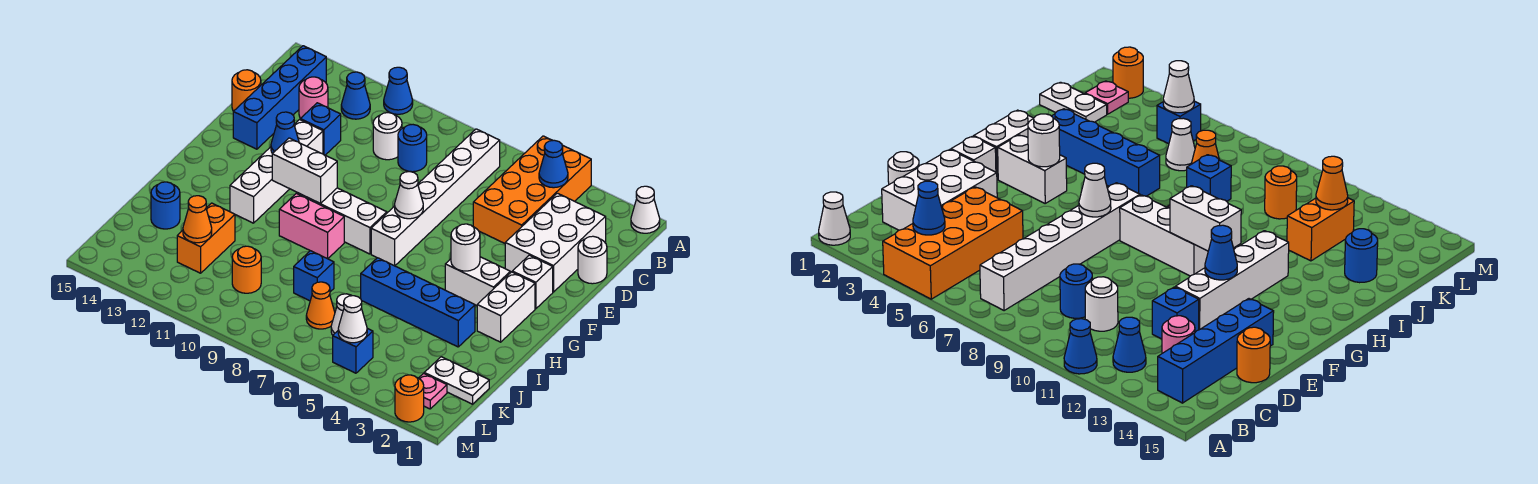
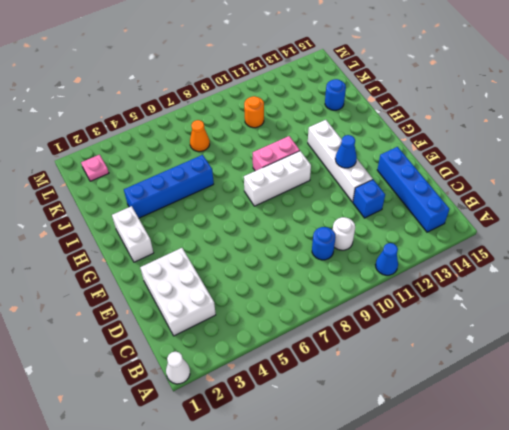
none -> orange brick A4:D5 level 1
none -> white brick B7:G7 level 1
none -> blue cone B12 level 1
none -> pink round brick C13 level 1

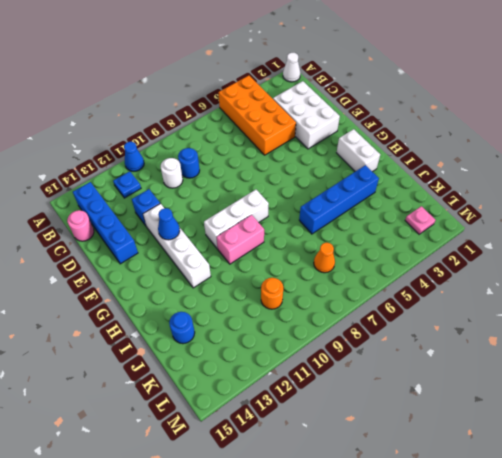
blue plate B12 level 1 -> blue cone B12 level 1
pink round brick C15 level 1 -> pink round brick C13 level 1
none -> white brick B7:G7 level 1
none -> white round brick D1 level 1
none -> orange round brick D15 level 1
none -> white brick F2 level 1

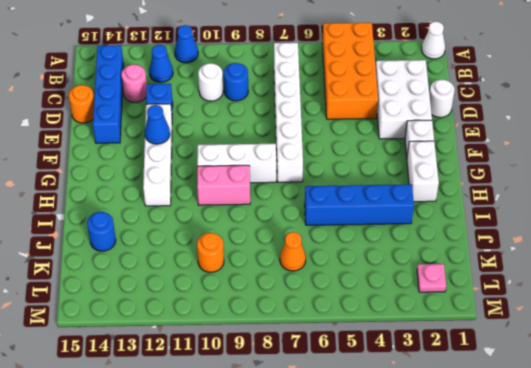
none -> white brick G3:G4 level 1
none -> blue brick J8 level 1
none -> orange brick J12:K12 level 1
none -> white plate K1:K2 level 1

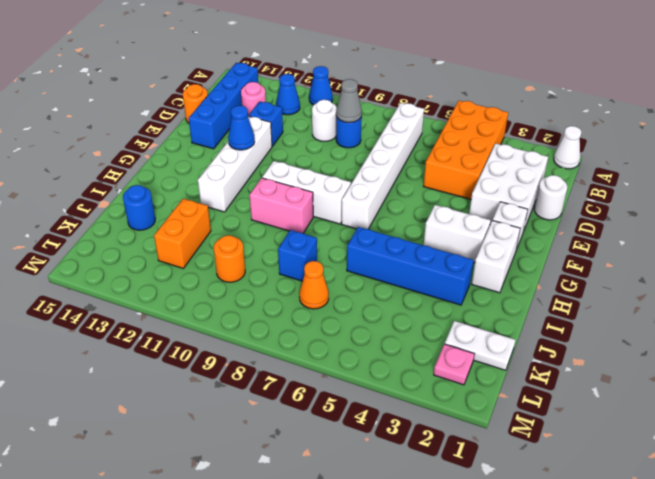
grey cone C9 level 2 -> none
none -> white cone K6 level 1
none -> blue brick L5 level 1
none -> orange round brick M2 level 1
none -> blue cone B4 level 2

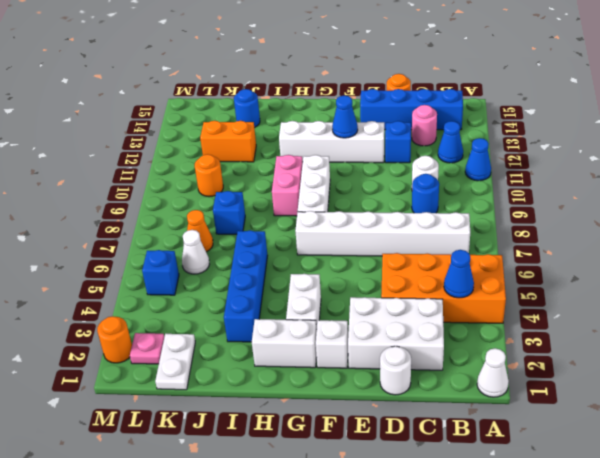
none -> white cone F7 level 2
none -> white round brick G4 level 2
none -> white brick G10:G11 level 2
none -> orange cone K12 level 2

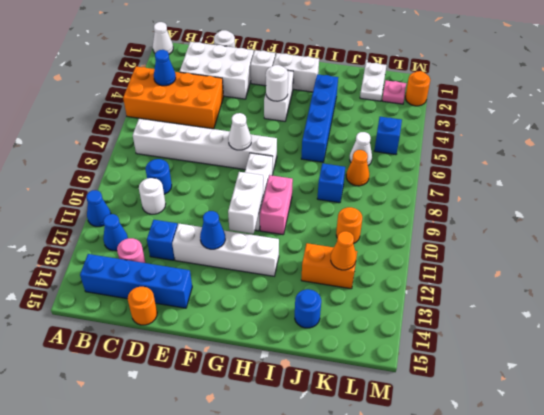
none -> white cone L5 level 2

